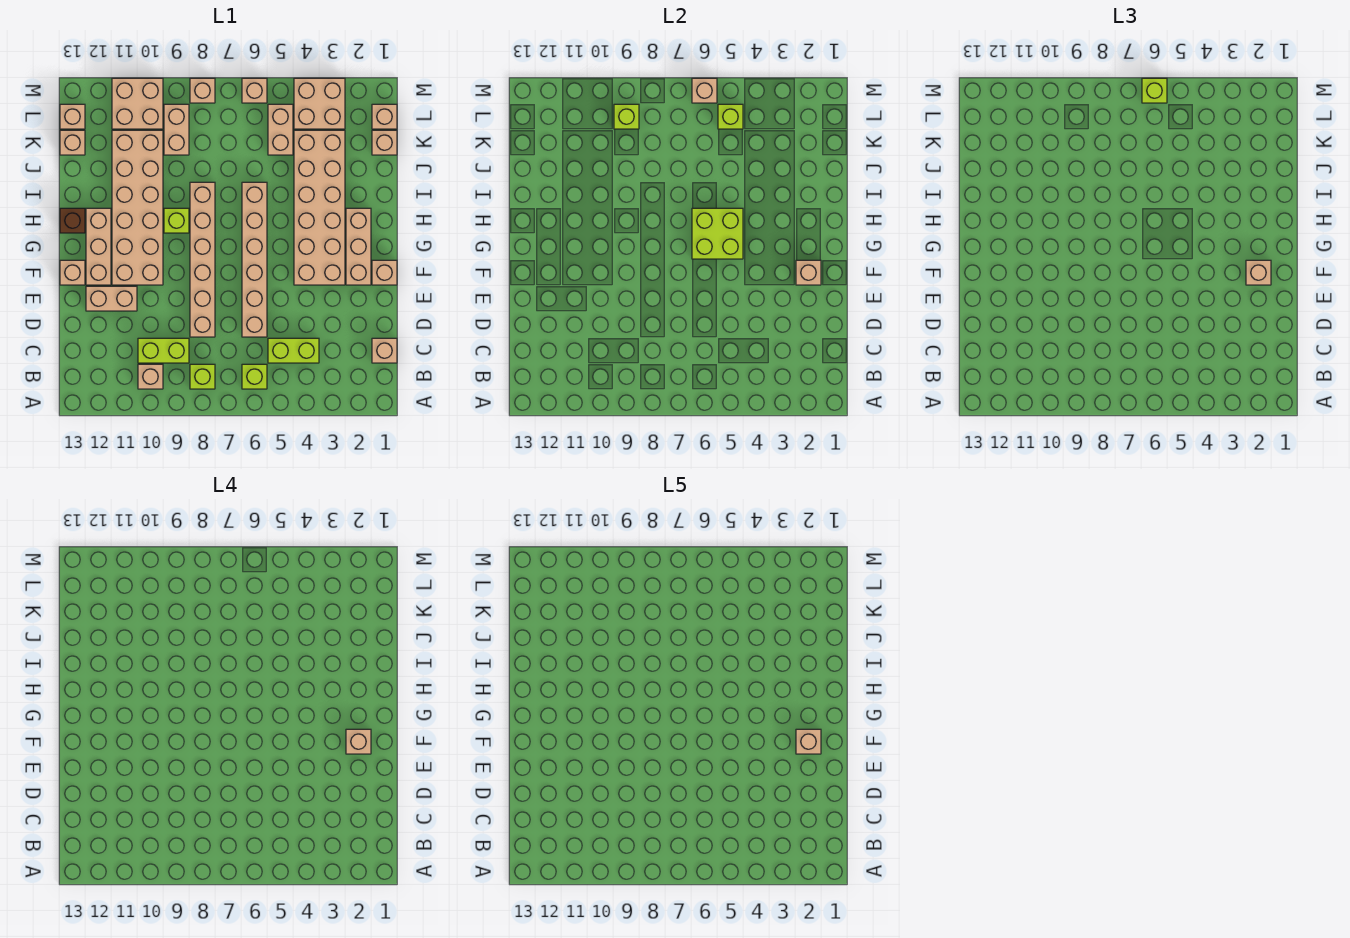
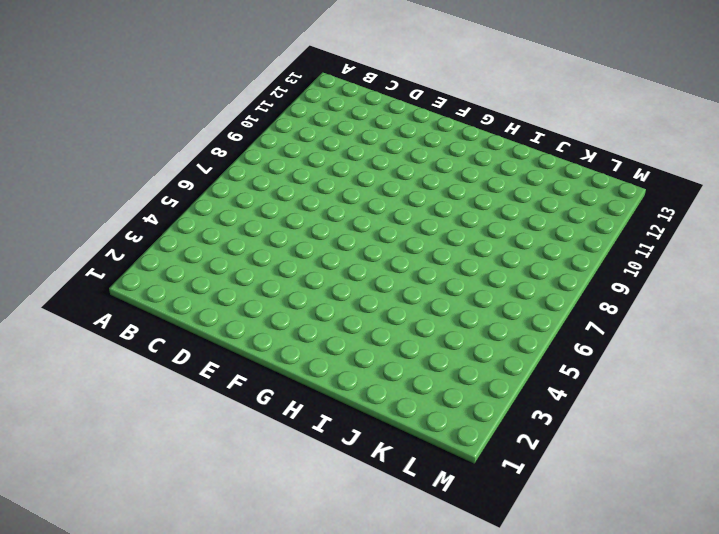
none -> lime brick B6 level 1
none -> lime brick B8 level 1
none -> tan brick B10 level 1
none -> tan brick C1 level 1

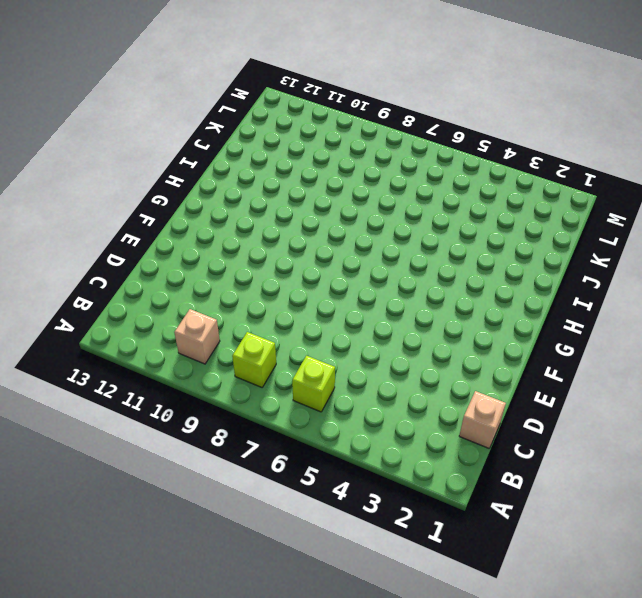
none -> lime brick C4:C5 level 1
none -> lime brick C9:C10 level 1
none -> tan brick D6:I6 level 1
none -> tan brick D8:I8 level 1

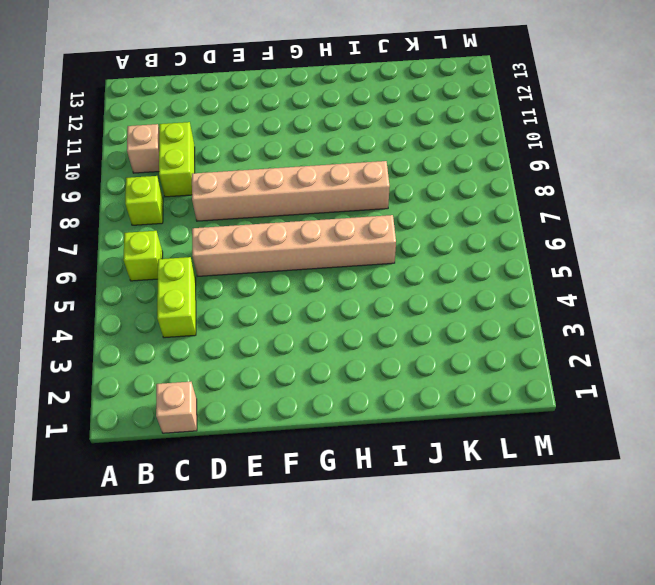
none -> tan brick E11:E12 level 1
none -> tan brick F1 level 1
none -> tan brick F2:H2 level 1
none -> tan brick F3:K4 level 1

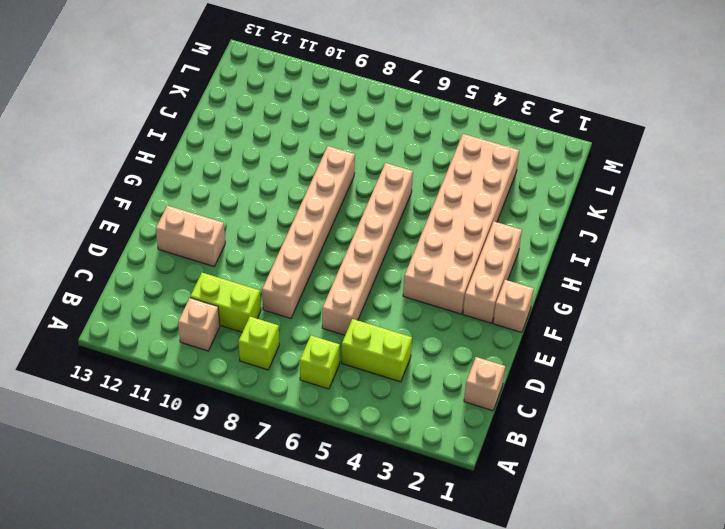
none -> tan brick F10:K11 level 1
none -> tan brick F12:H12 level 1
none -> tan brick F13 level 1
none -> lime brick H9 level 1

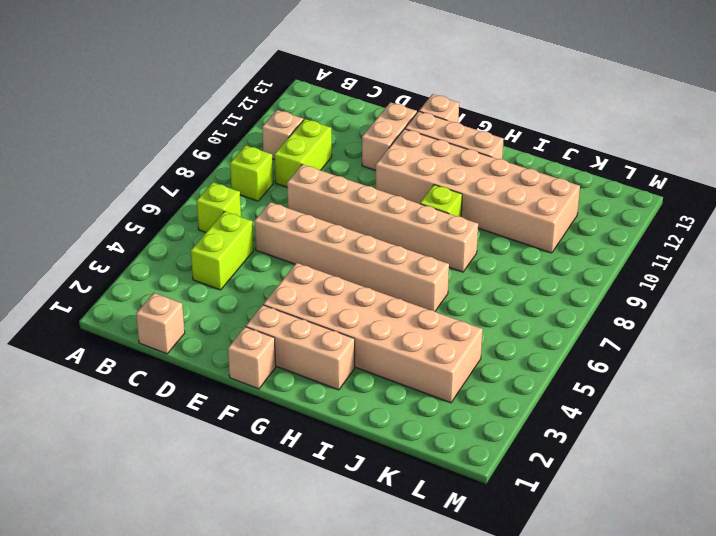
none -> brown brick H13 level 1
none -> tan brick K1 level 1
none -> tan brick K5:L5 level 1
none -> tan brick K9:L9 level 1

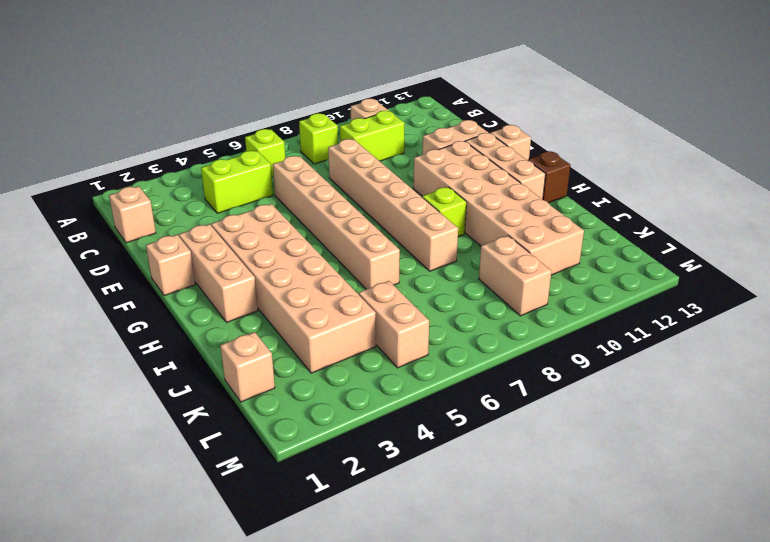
none -> tan brick K13 level 1
none -> tan brick L1 level 1
none -> tan brick L3:M4 level 1
none -> tan brick L10:M11 level 1

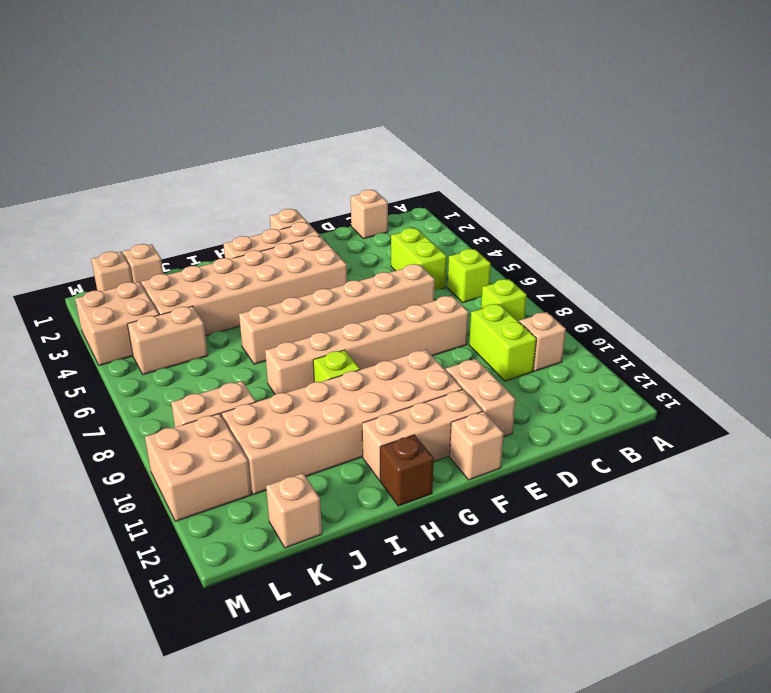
none -> tan brick L13 level 1
none -> tan brick M6 level 1
none -> tan brick M8 level 1
none -> tan brick F2 level 2

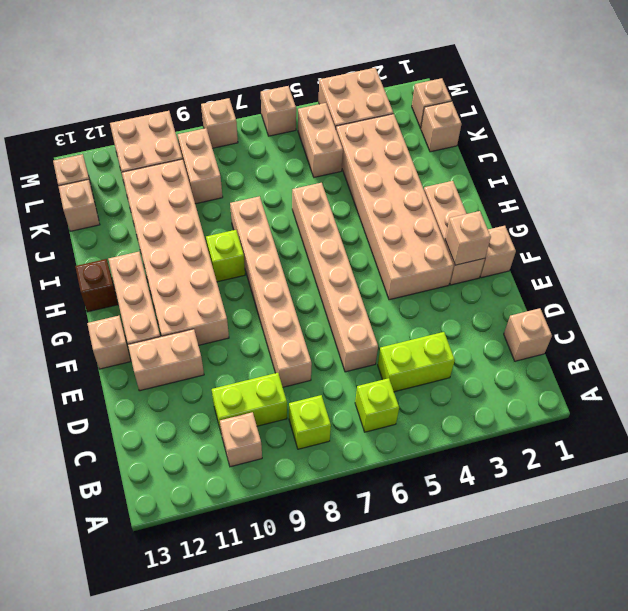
none -> lime brick G5:H6 level 2
none -> lime brick L5 level 2
none -> lime brick L9 level 2
none -> tan brick M6 level 2

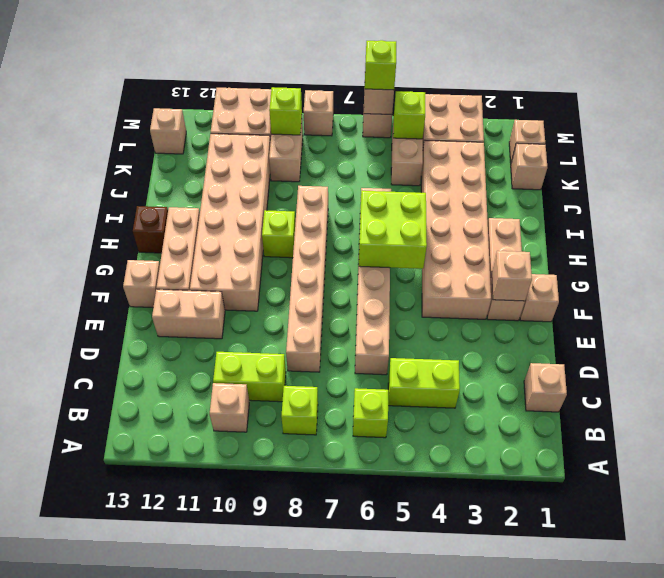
none -> tan brick K13 level 1
none -> tan brick F2 level 3
none -> tan brick F2 level 4
none -> tan brick F2 level 5

